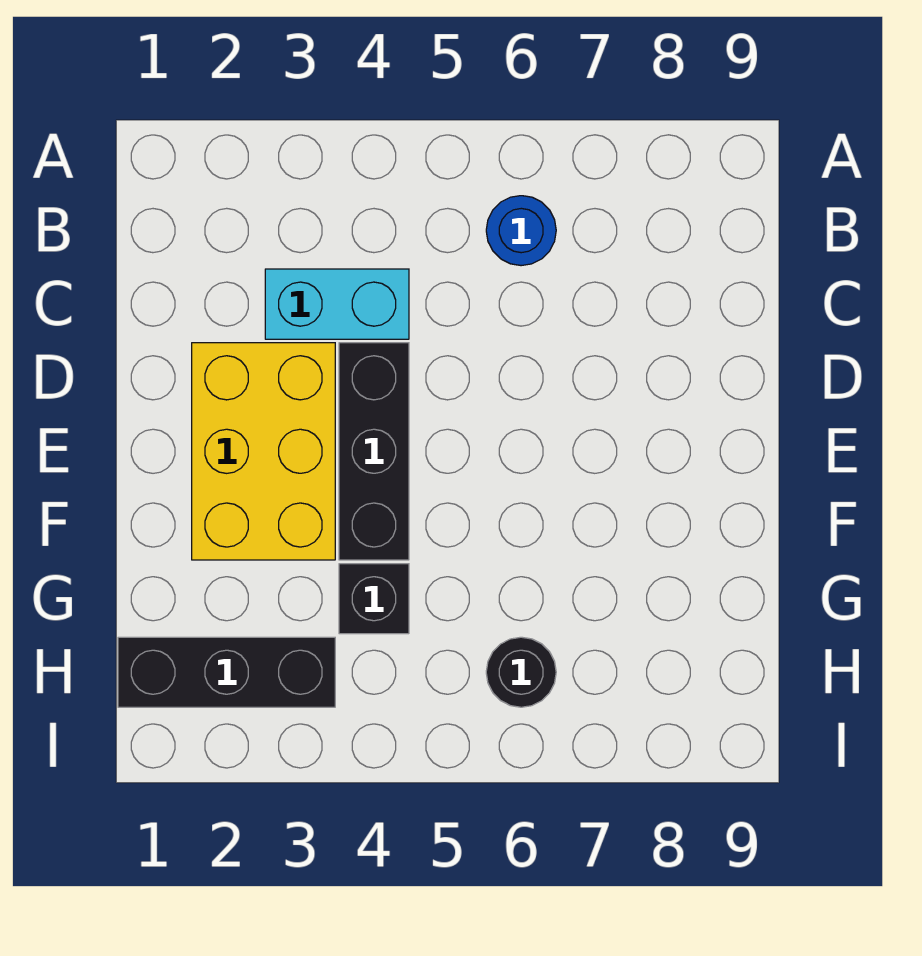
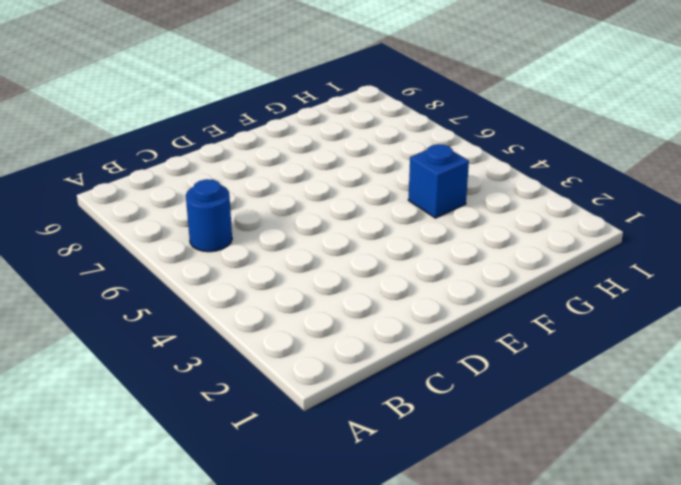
blue brick G4 level 1 -> black brick G4 level 1
none -> cyan brick C3:C4 level 1
none -> yellow brick D2:F3 level 1

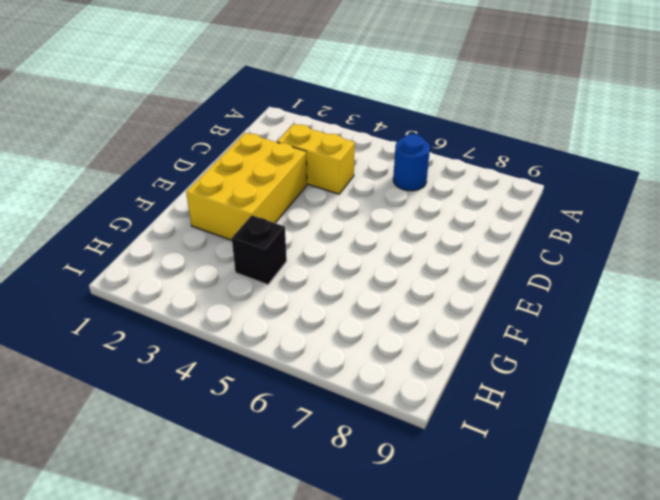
yellow brick C3:C4 level 1 -> cyan brick C3:C4 level 1
none -> black brick D4:F4 level 1
none -> black brick H1:H3 level 1

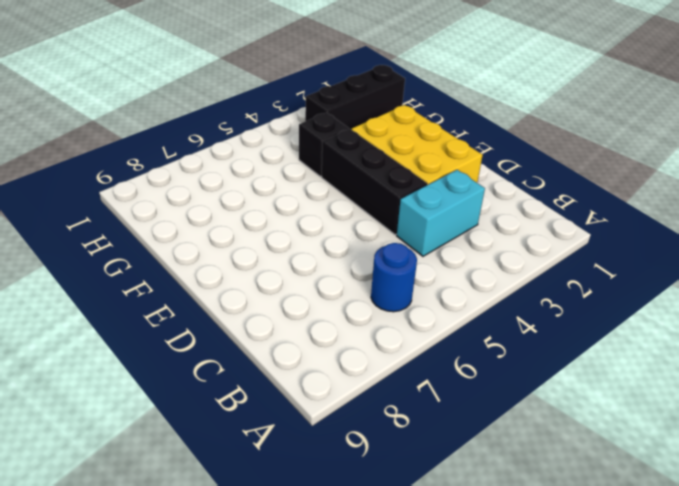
none -> black round brick H6 level 1

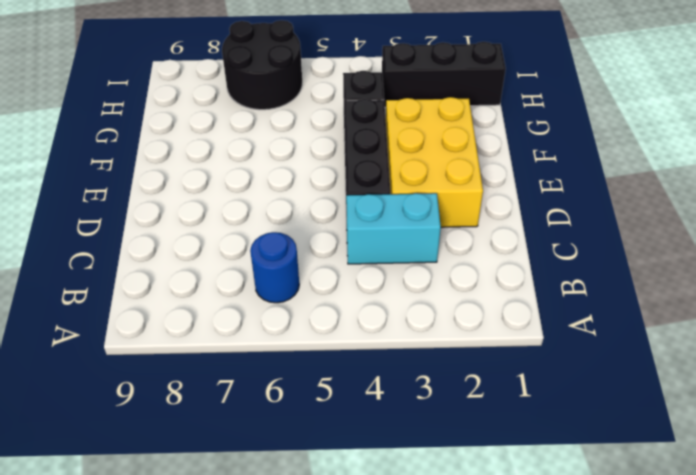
black round brick H6:I7 level 1 -> black round brick H6 level 1

